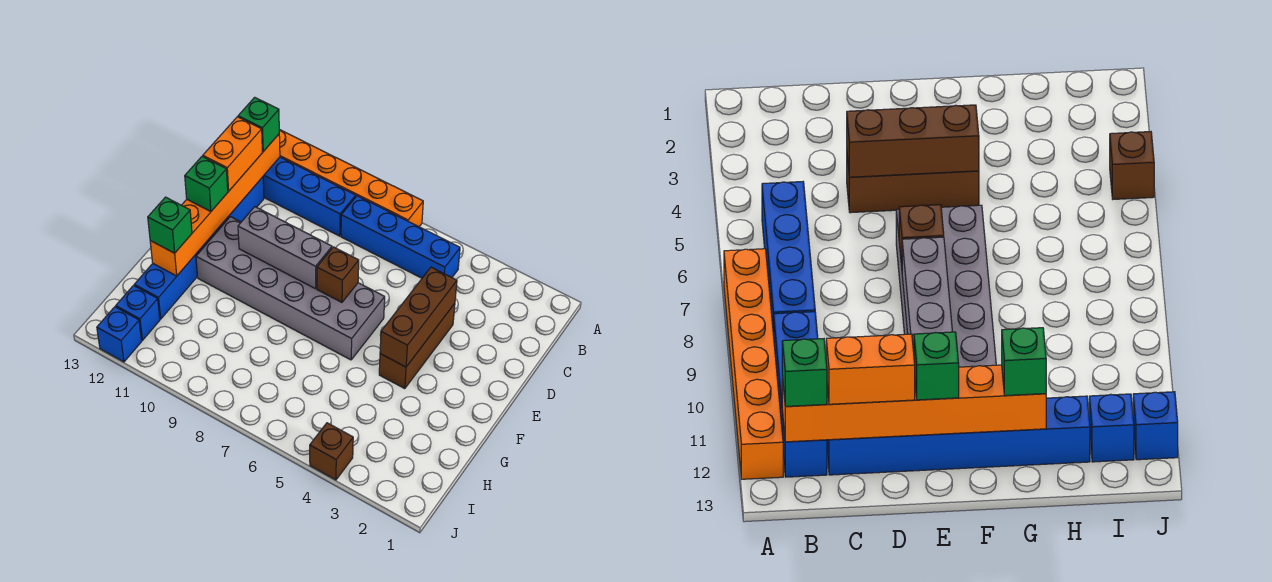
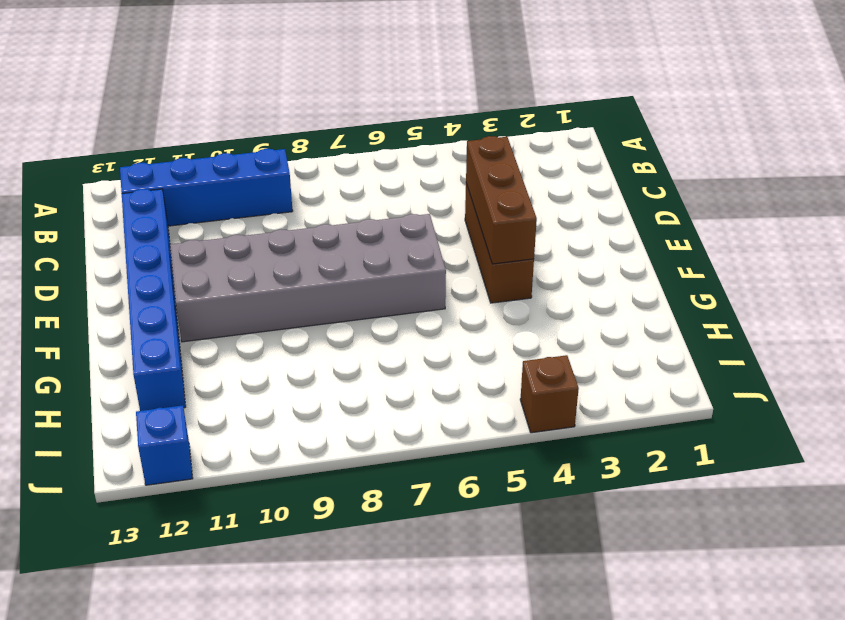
none -> orange brick A7:A12 level 1
none -> blue brick B5:B8 level 1
none -> blue brick I12 level 1

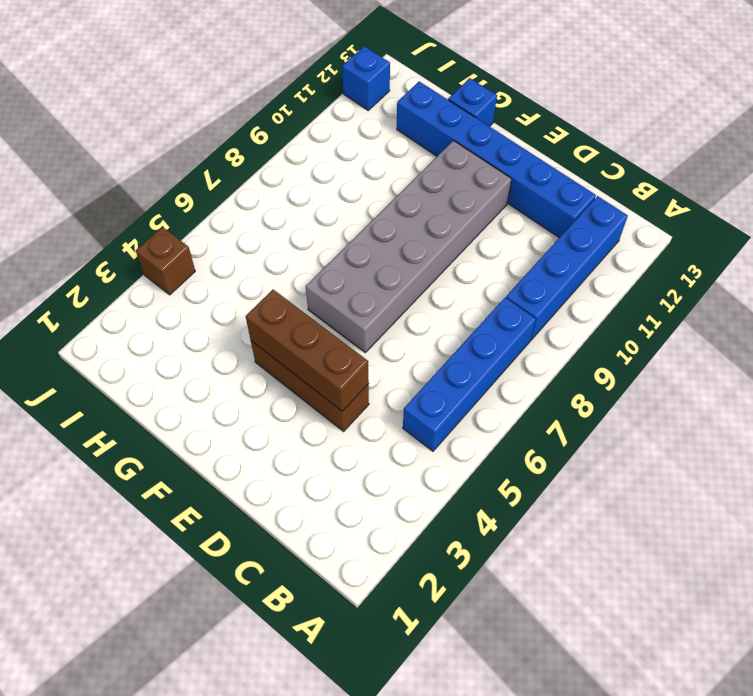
blue brick G13 level 1 -> blue brick I12 level 1
none -> orange brick A7:A12 level 1
none -> orange brick B12:G12 level 2
none -> brown brick E7 level 2

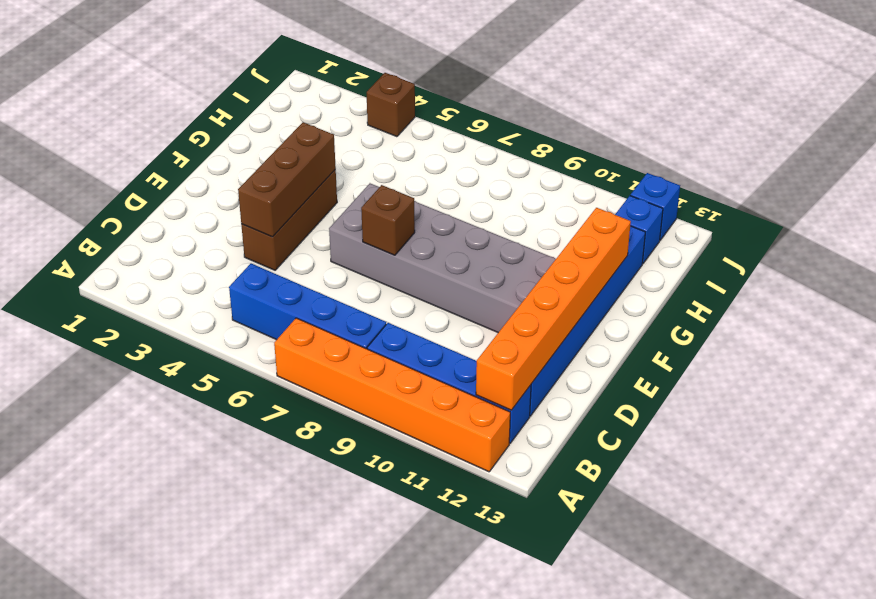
none -> grey brick E8:E10 level 2
none -> green brick B12 level 3
none -> orange brick C12:D12 level 3

